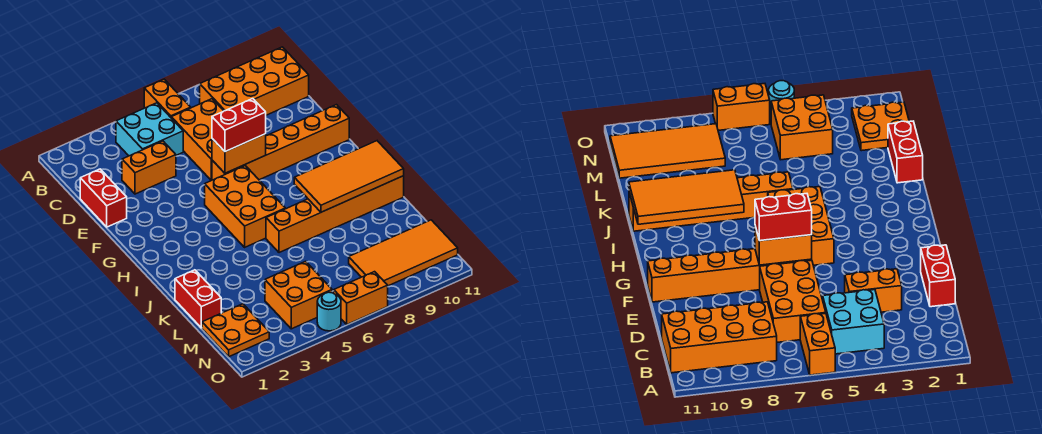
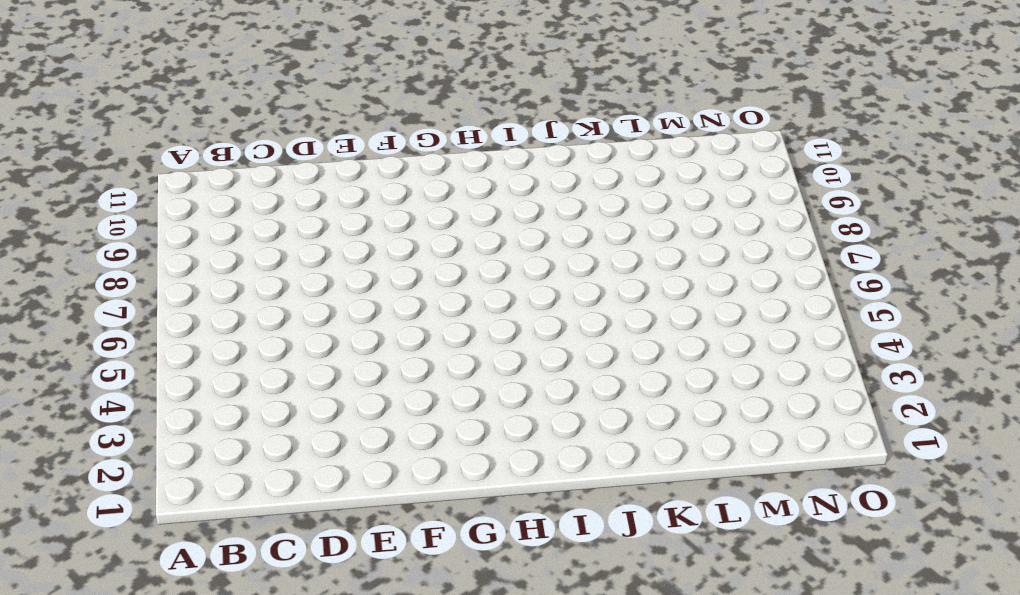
none -> orange brick A6:B6 level 1
none -> cyan brick B4:C5 level 1
none -> orange brick B8:C11 level 1

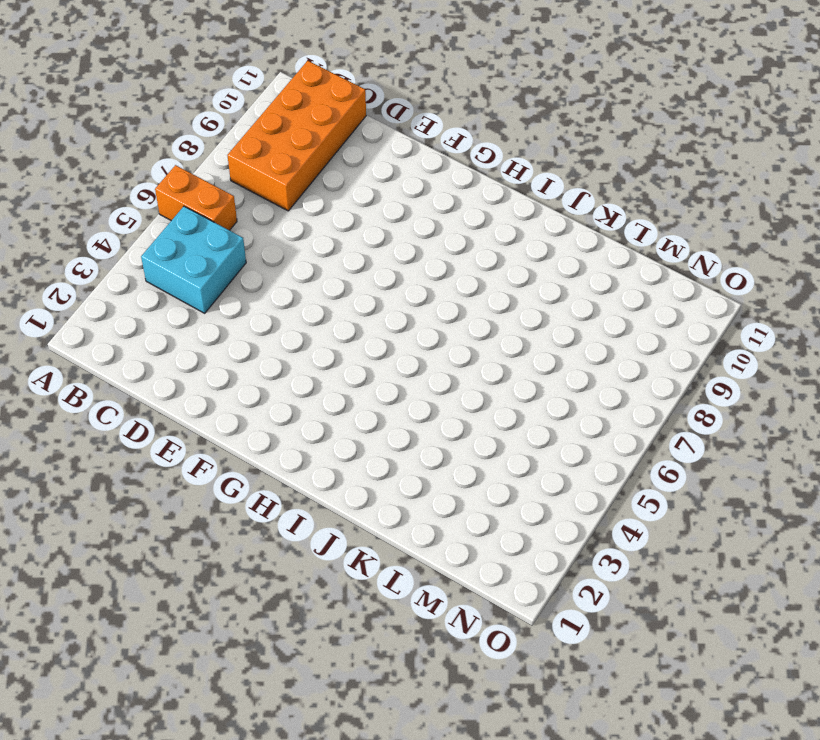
none -> orange brick C6:E7 level 1
none -> red brick D1:E1 level 1
none -> orange brick D3:D4 level 1

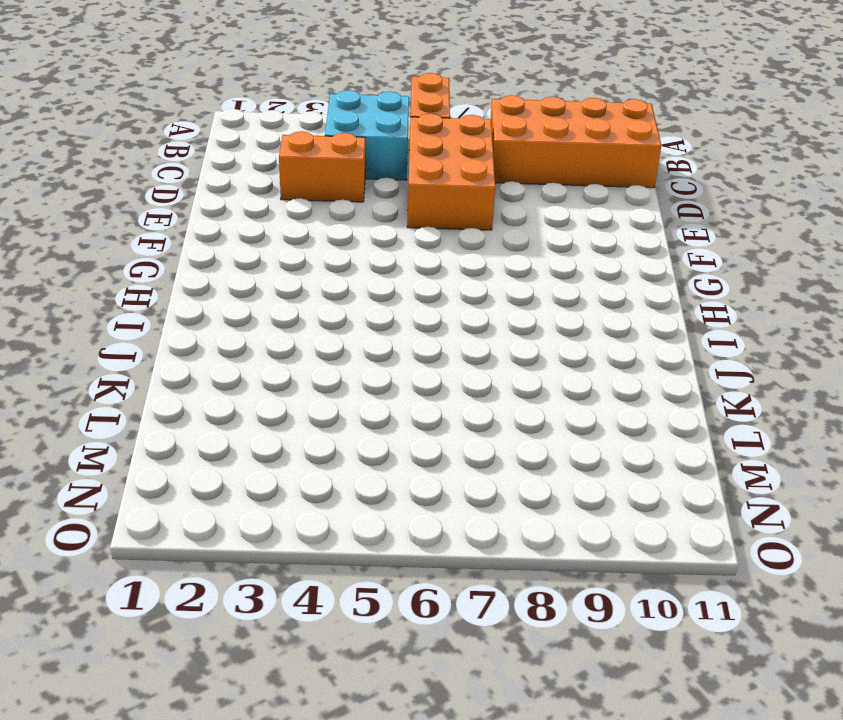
none -> red brick D1:E1 level 1
none -> orange brick F6:F11 level 1
none -> orange brick G5:I6 level 1

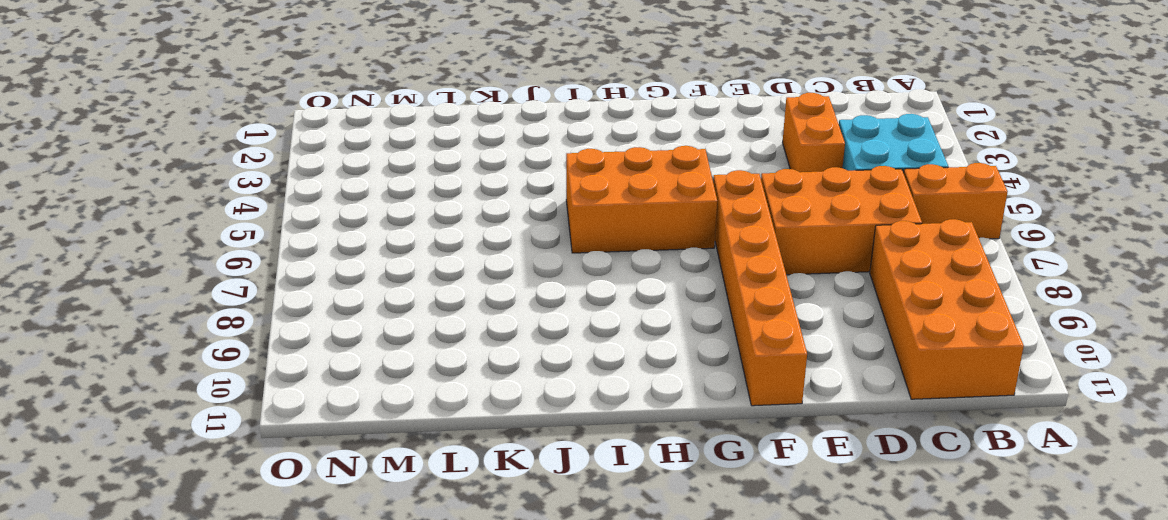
none -> red brick D1:E1 level 1
none -> orange brick J6:J11 level 1
none -> red brick K1:L1 level 1

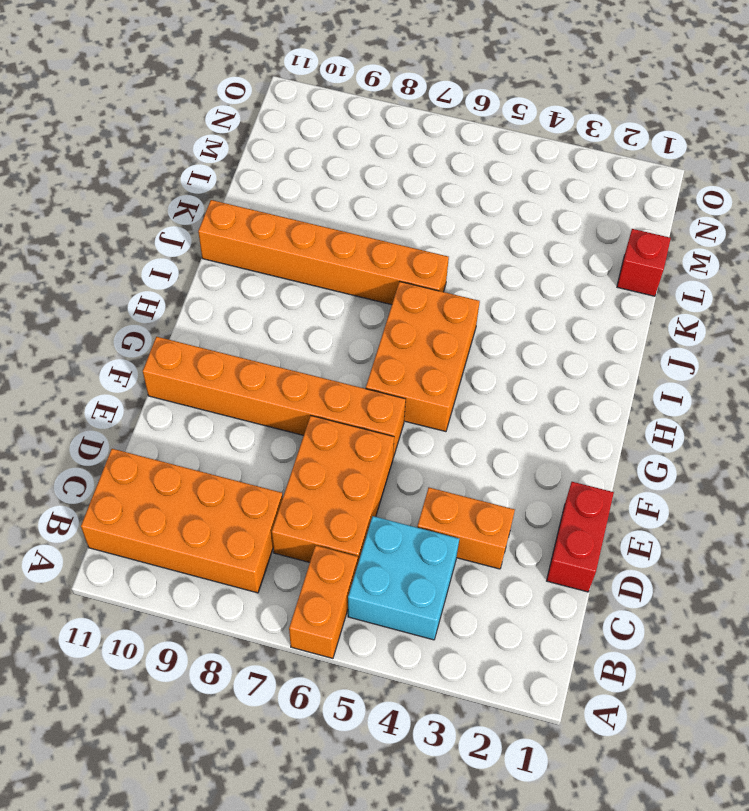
red brick L1 level 1 -> red brick K1:L1 level 1
none -> orange plate M1:N2 level 1
none -> orange brick M4:N5 level 1
none -> orange tile M8:N11 level 1

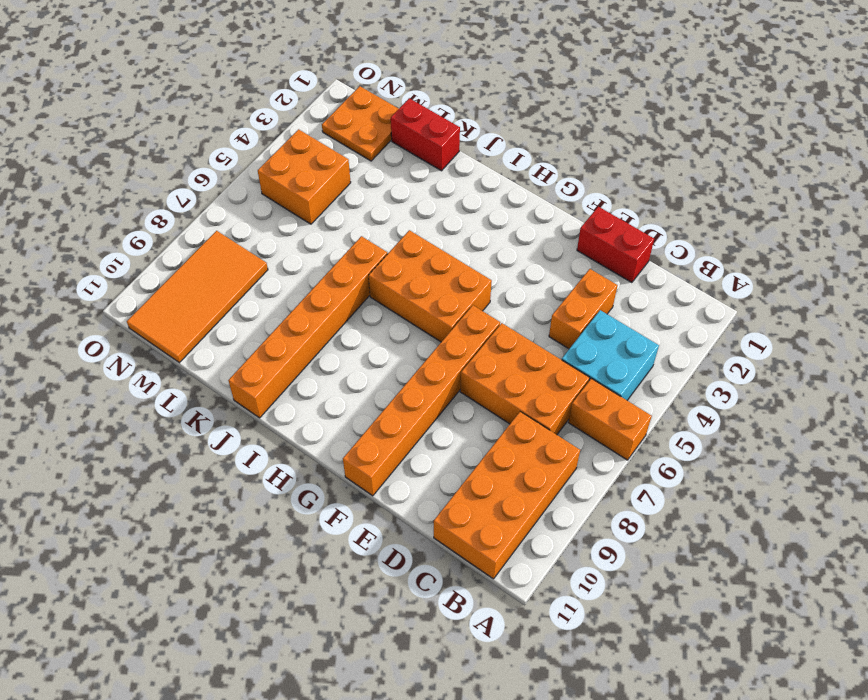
none -> cyan round brick O5 level 1
none -> orange brick O6:O7 level 1
none -> orange brick F6:F7 level 2

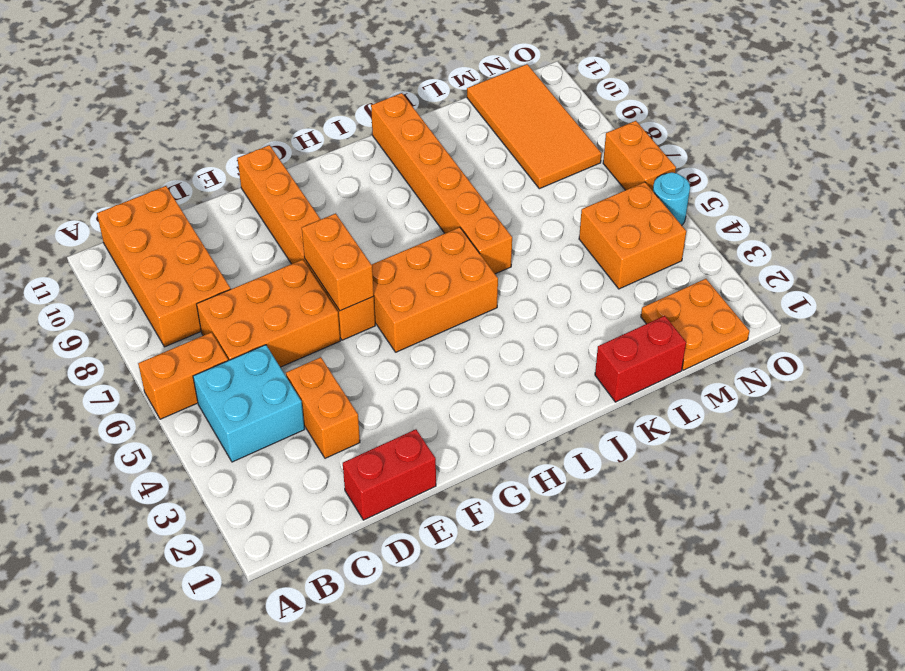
none -> orange tile I8:J11 level 2
none -> red brick F6:F7 level 3

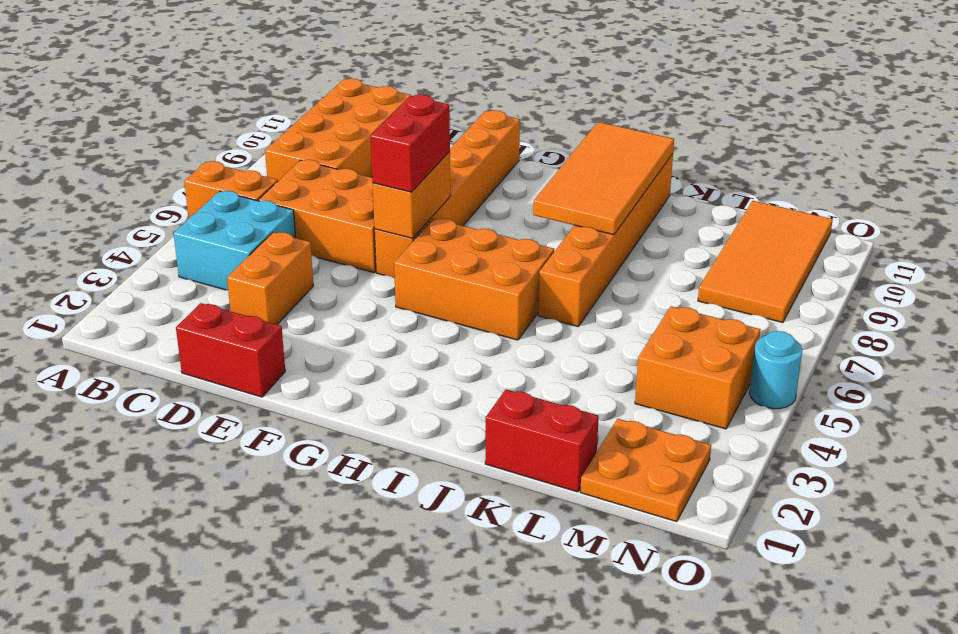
none -> orange brick O6:O7 level 1

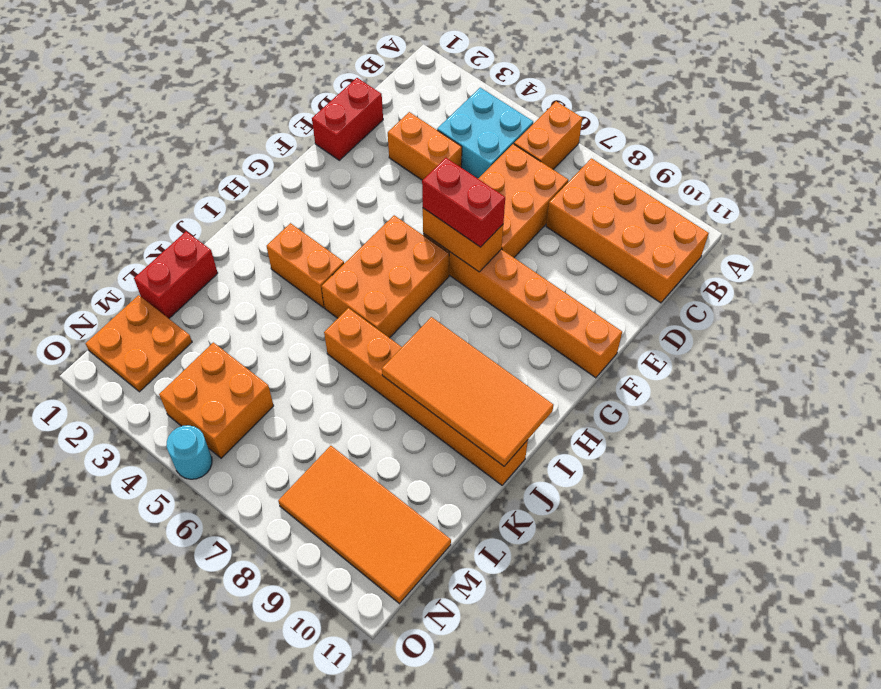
orange brick I3:I4 level 1 -> orange brick O6:O7 level 1

